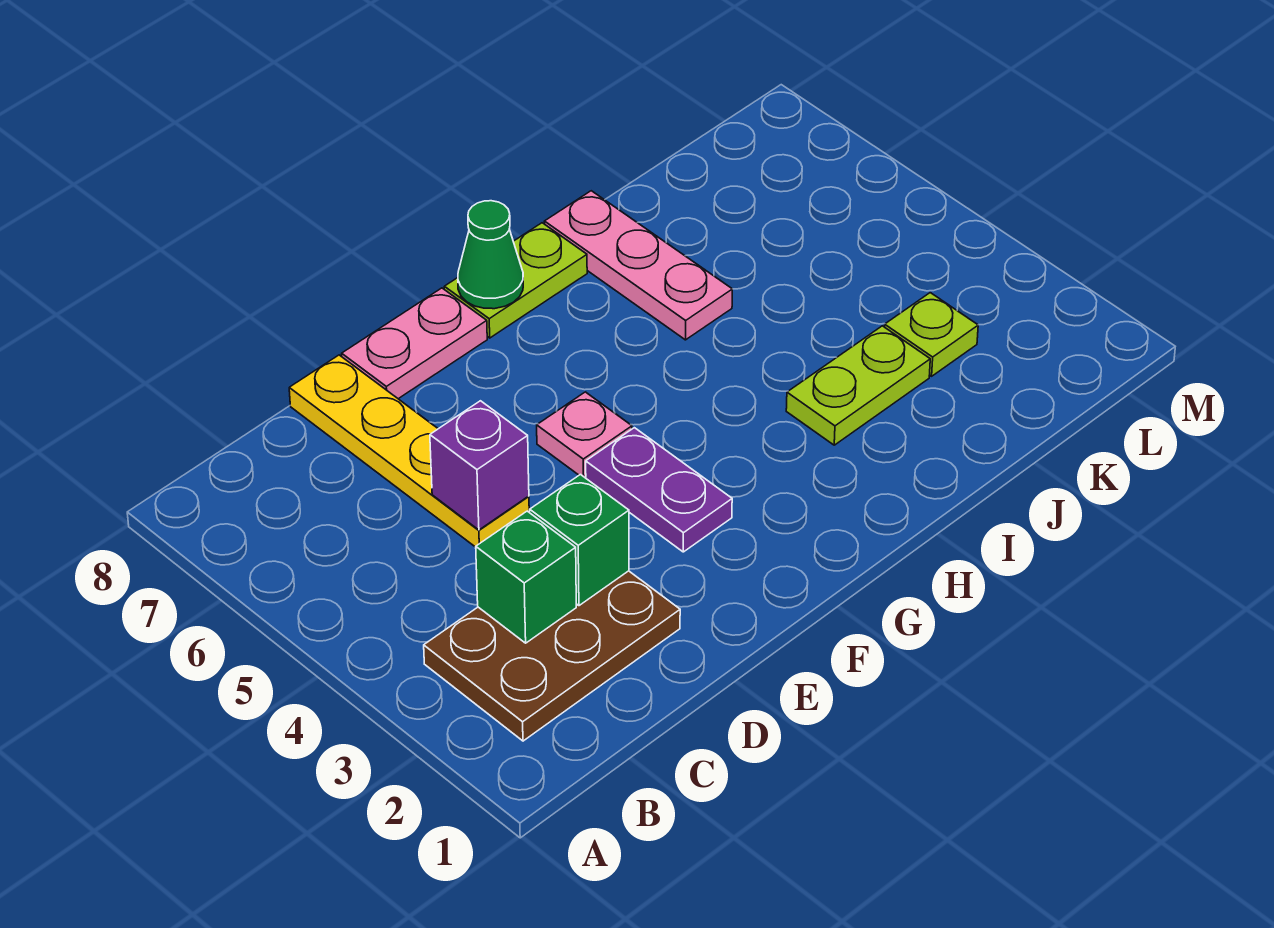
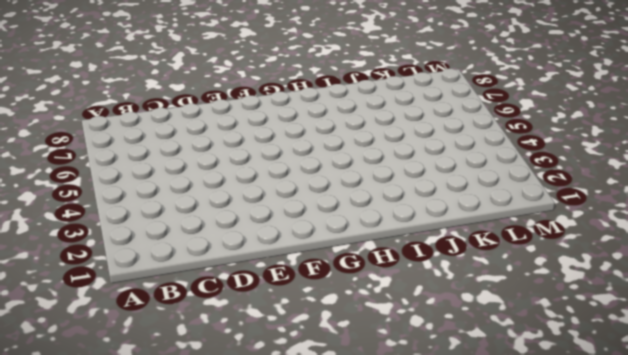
none -> brown plate B2:D3 level 1
none -> yellow plate D5:D8 level 1
none -> pink plate E8:F8 level 1

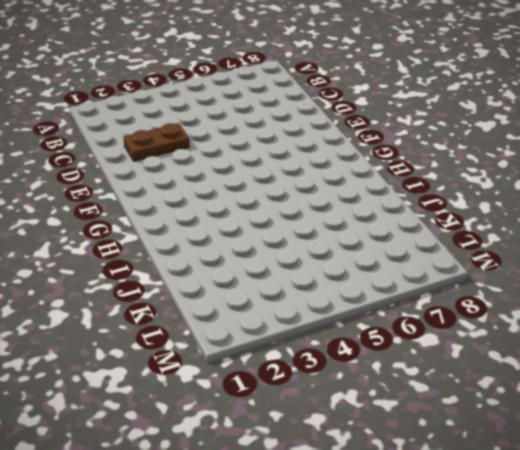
brown plate D2:D3 level 1 -> brown plate B2:D3 level 1
none -> yellow plate D5:D8 level 1
none -> pink plate E8:F8 level 1
none -> purple plate F3:F4 level 1

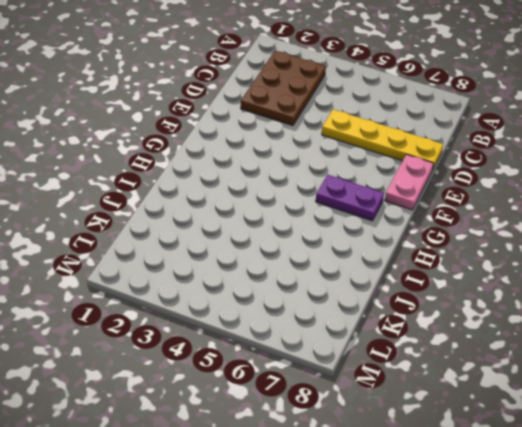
purple plate G6:G7 level 1 -> purple plate F3:F4 level 1
none -> pink plate F5 level 1
none -> lime plate G8:H8 level 1
none -> lime plate I3:J3 level 1

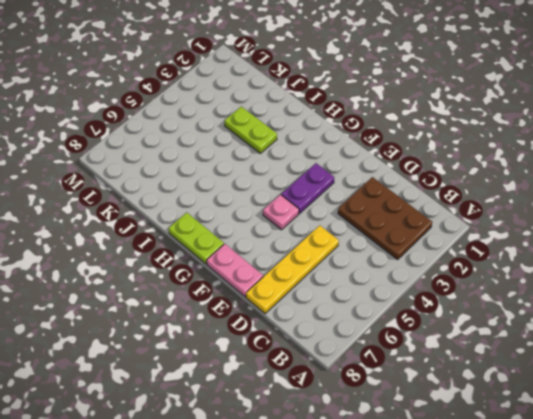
none -> pink plate I6:I8 level 1
none -> lime plate K3 level 1
none -> green brick C3 level 2

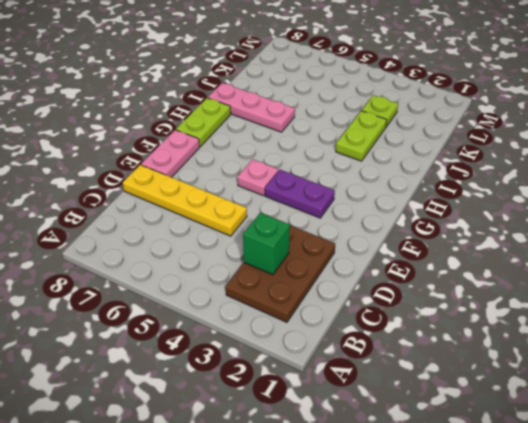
none -> green brick D3 level 2
none -> purple brick D5 level 2
none -> green cone G8 level 2

